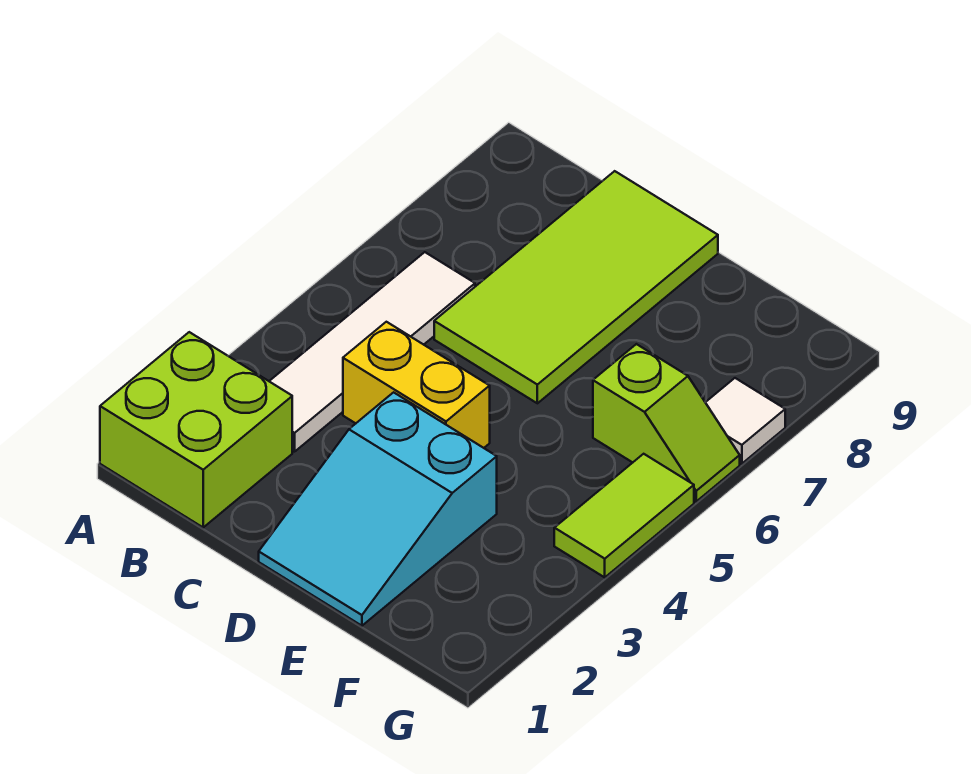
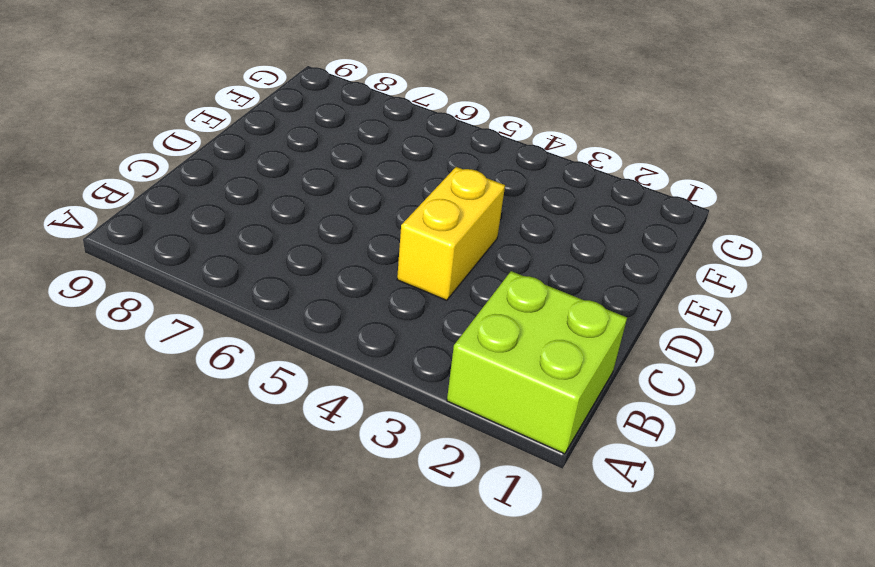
none -> white tile B3:B6 level 1
none -> lime tile C6:D9 level 1

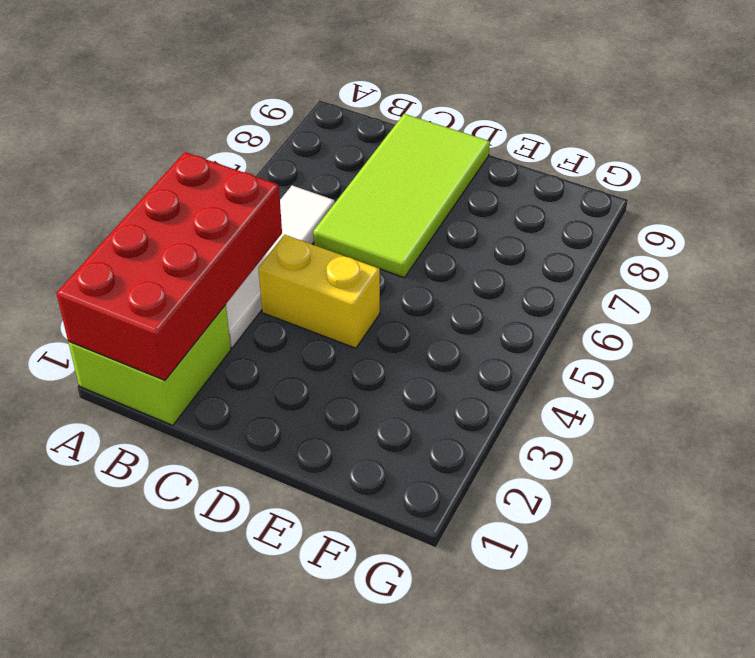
red brick A1:B4 level 2 -> none
none -> cyan slope D1:E3 level 1 top 3
none -> lime slope F6:G6 level 1 top F

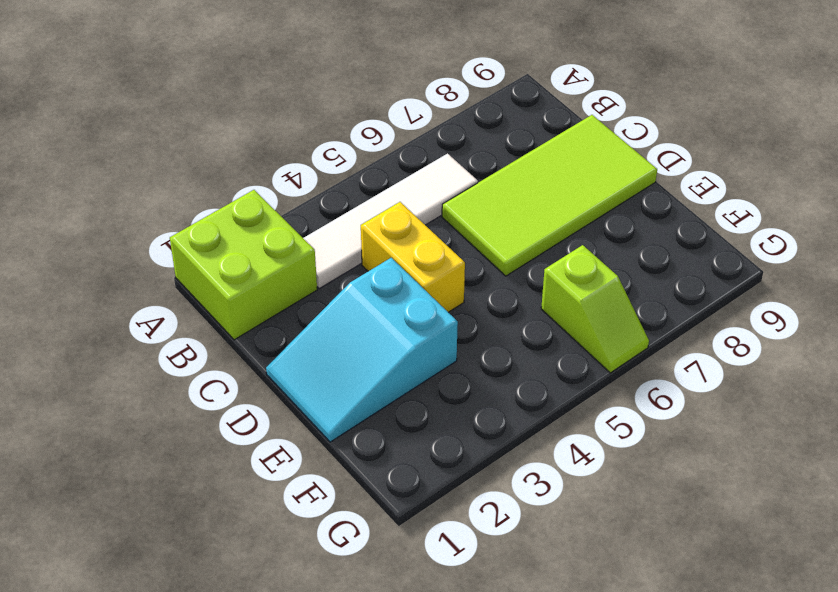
none -> lime tile G4:G5 level 1
none -> white tile G7 level 1

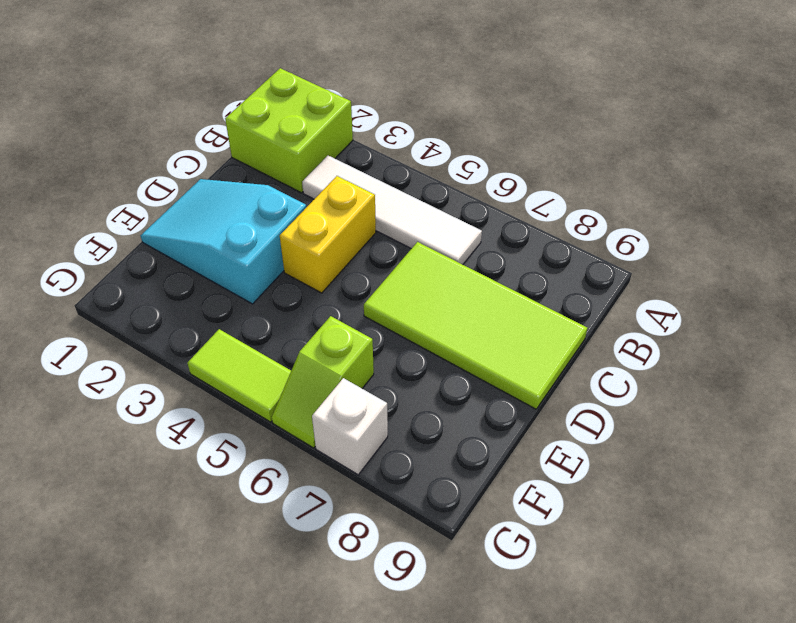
white brick G7 level 1 -> white tile G7 level 1

